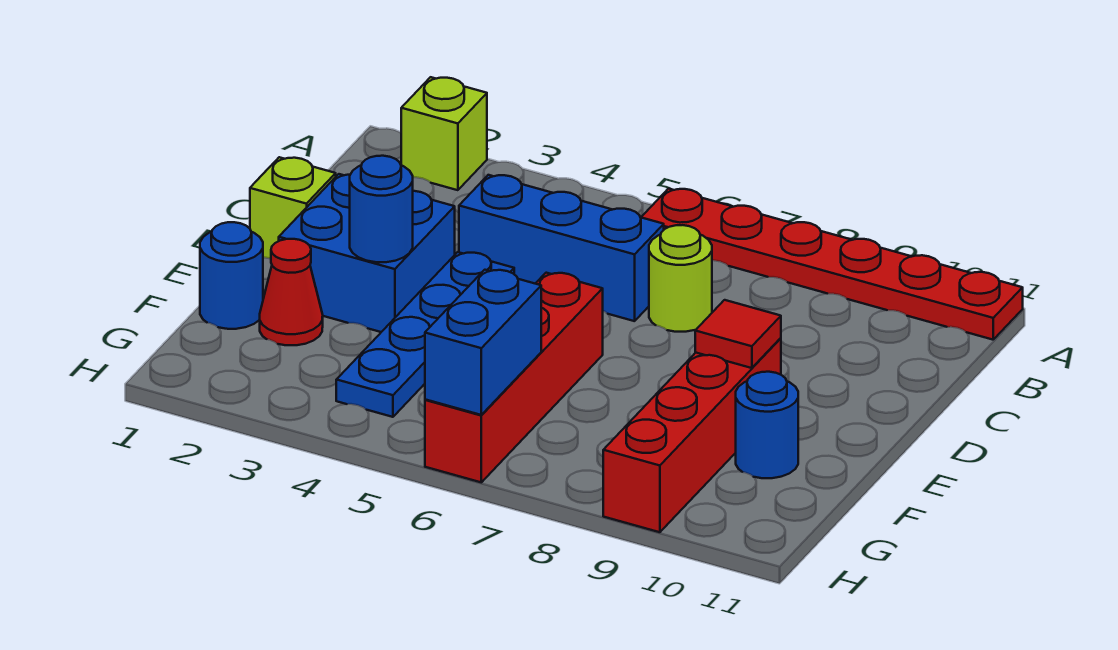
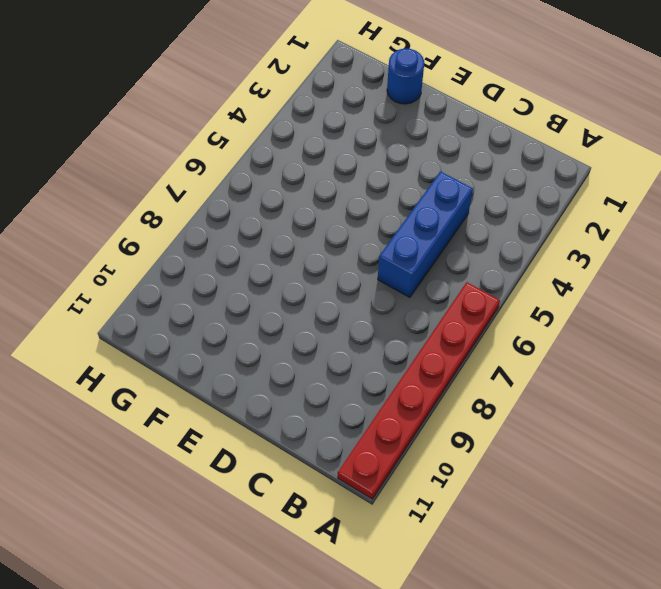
none -> lime brick A2 level 1
none -> lime round brick C7 level 1
none -> lime brick D1 level 1

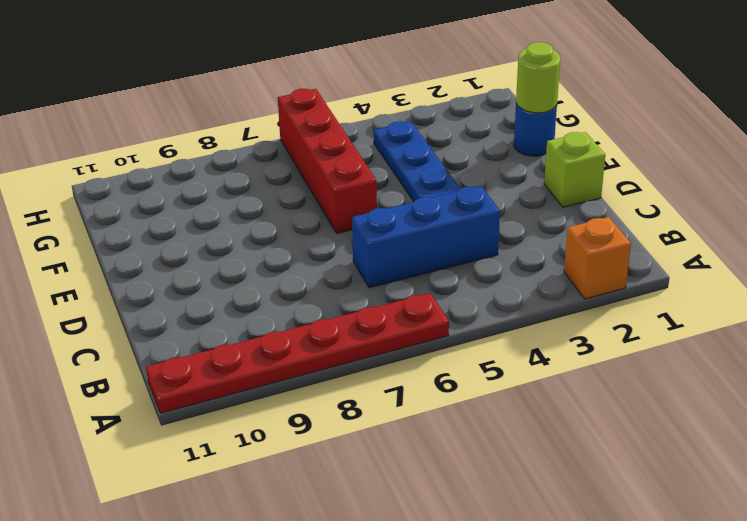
orange brick A2 level 1 -> lime brick A2 level 1
lime round brick F1 level 2 -> lime round brick C7 level 1
none -> blue brick D2:E3 level 1
none -> red brick E9:H9 level 1
none -> red cone F2 level 1

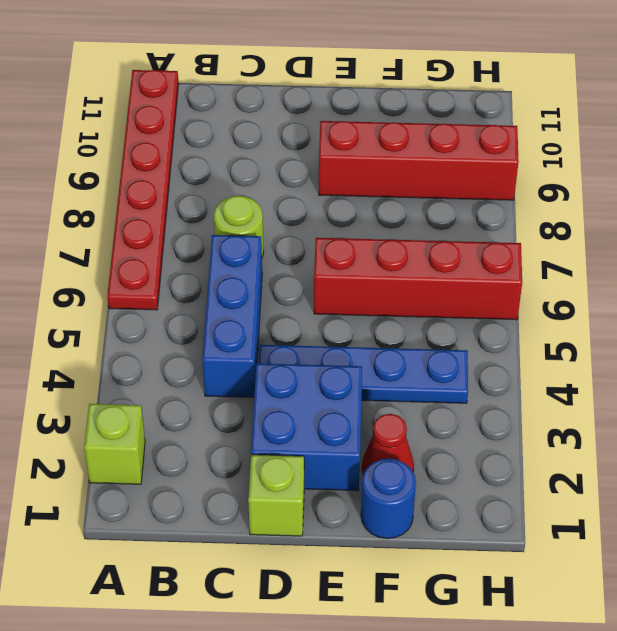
none -> blue round brick F10 level 1
none -> blue round brick E3 level 2
none -> red tile E9 level 2

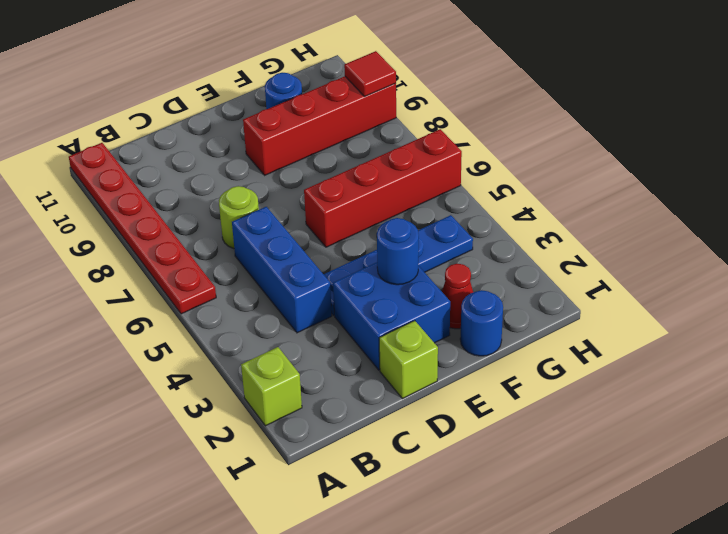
red tile H9 level 2 -> red tile E9 level 2
none -> blue brick G6:H6 level 2

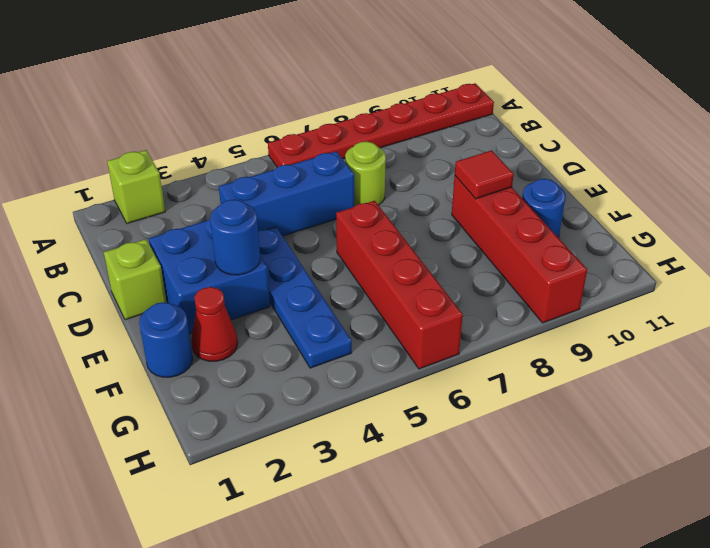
none -> blue brick G6:H6 level 2

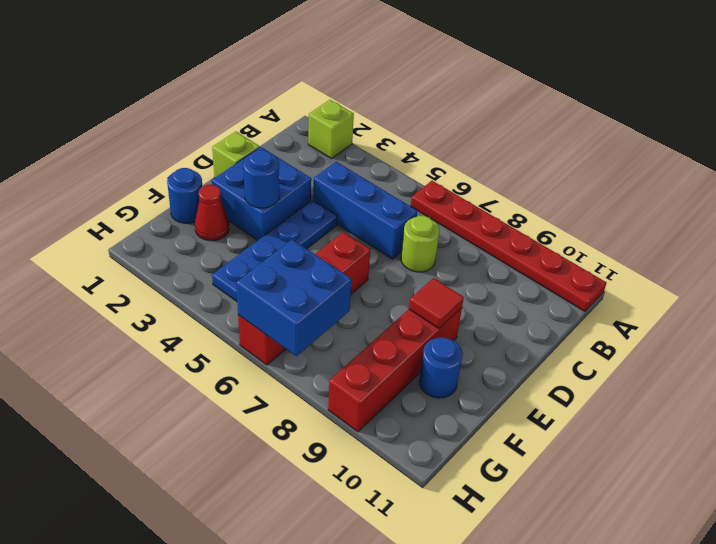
blue brick G6:H7 level 2 -> blue brick G6:H6 level 2

